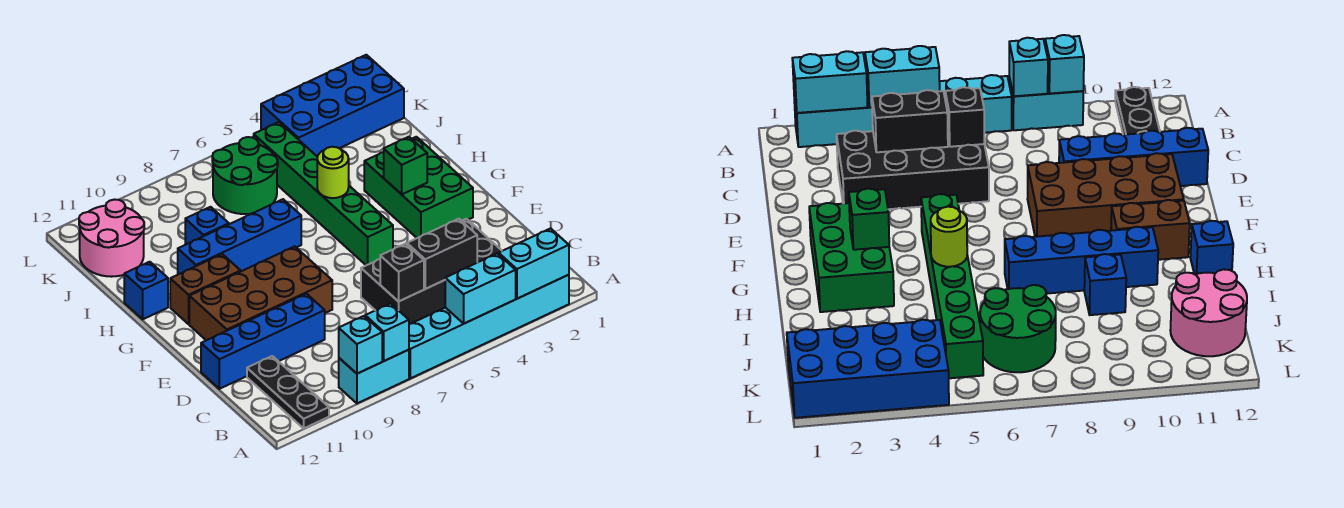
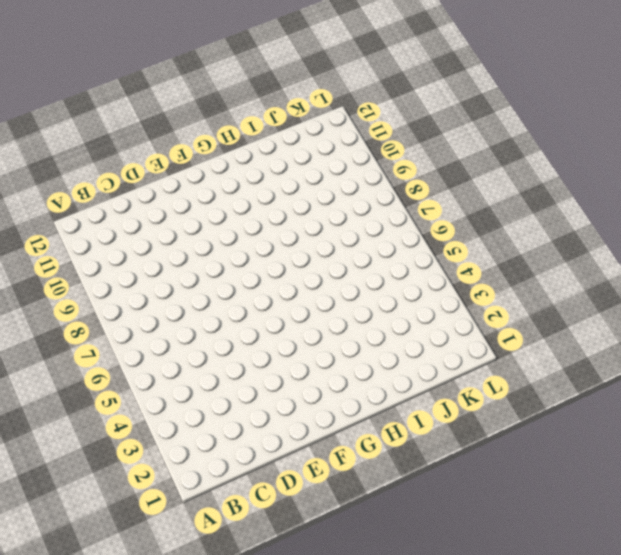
none -> cyan brick A2:A7 level 1
none -> cyan brick A8:A9 level 1
none -> black plate A11:C11 level 1

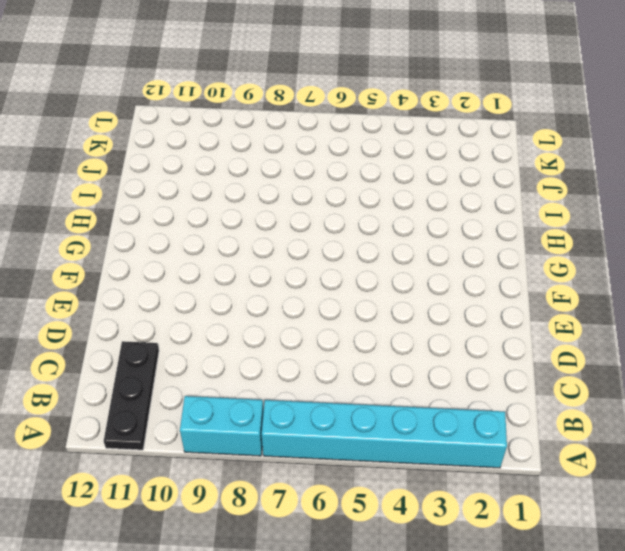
none -> black brick C3:D6 level 1
none -> blue brick D9:D12 level 1
none -> brown brick E8:F11 level 1

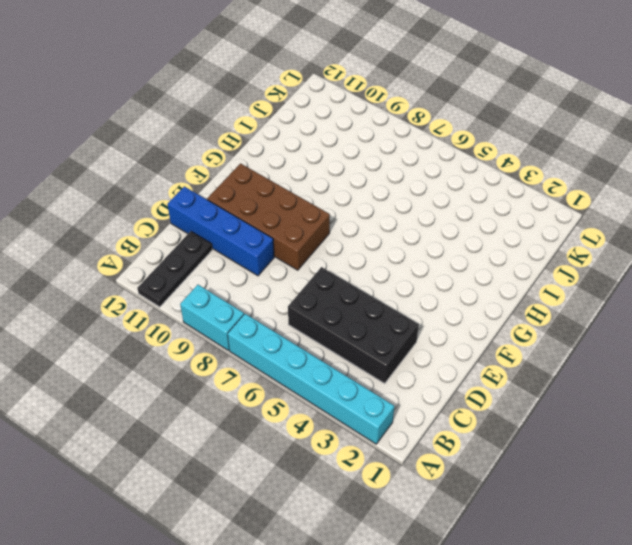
none -> green brick F2:H3 level 1
none -> green brick F5:K5 level 1
none -> brown brick G10:G11 level 1

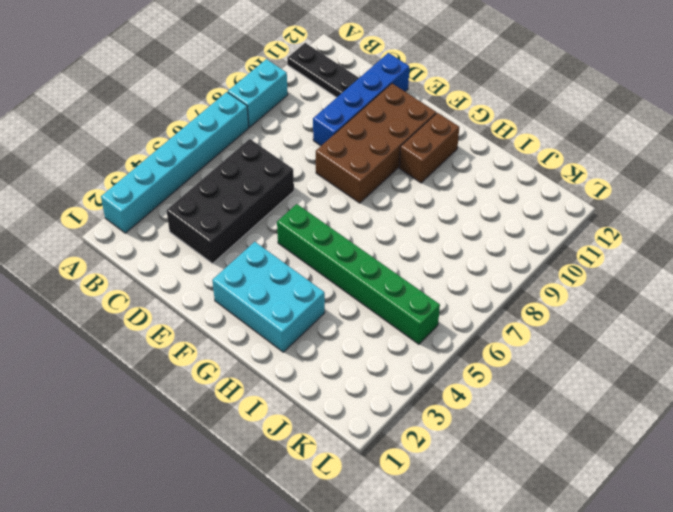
cyan brick F2:H3 level 1 -> green brick F2:H3 level 1
none -> blue brick H7:H10 level 1
none -> blue brick H12 level 1
none -> blue brick I9 level 1

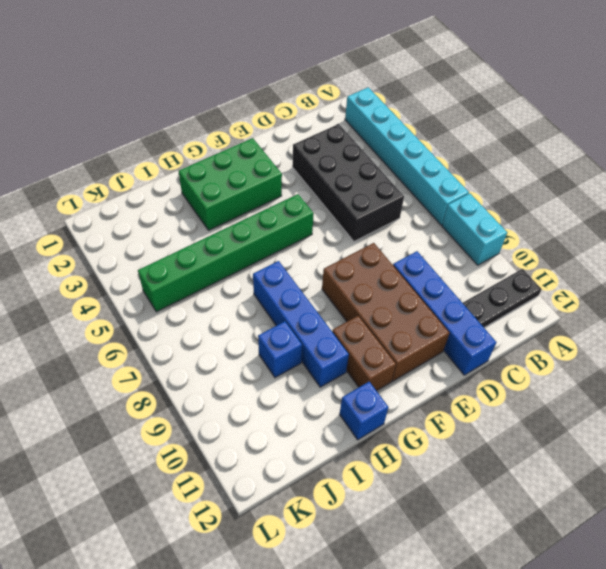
none -> green round brick J6:K7 level 1
none -> pink round brick J11:K12 level 1
none -> blue brick K1:L4 level 1

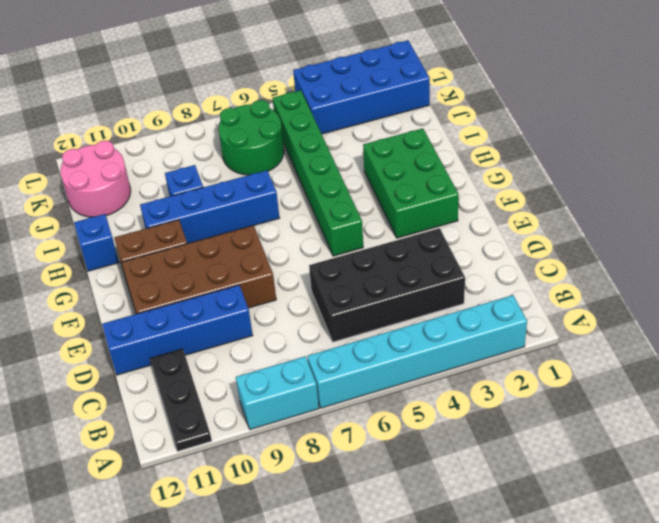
none -> cyan brick A2:A3 level 2
none -> cyan brick A4:A5 level 2
none -> cyan brick A8 level 2

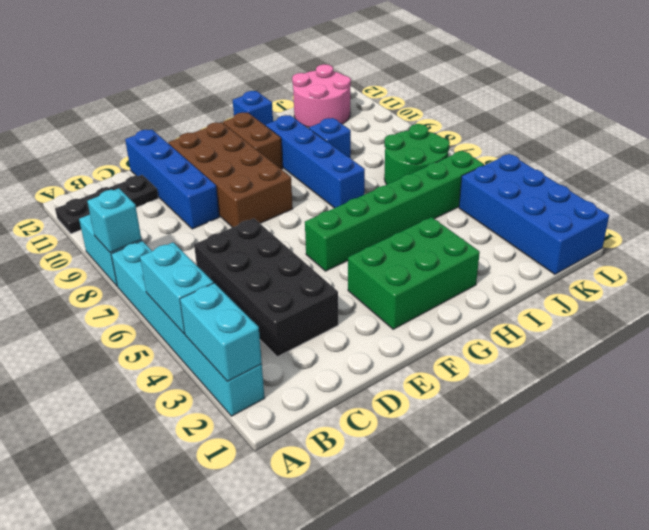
none -> cyan brick A9 level 2
none -> black brick C4:C5 level 2
none -> black brick C6 level 2

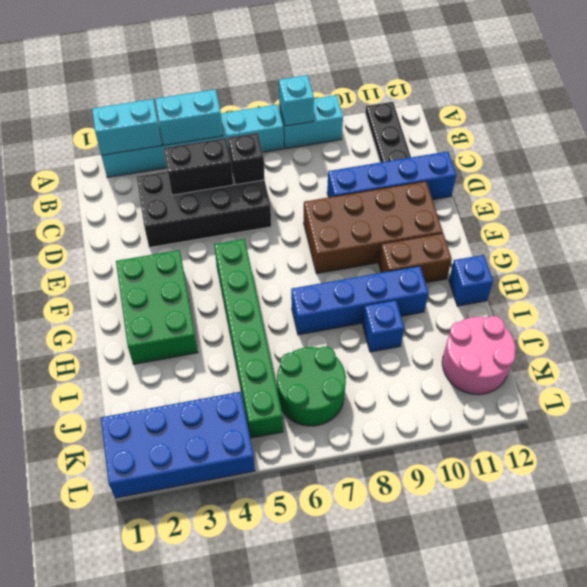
none -> cyan brick A9 level 2
none -> green brick G3 level 2
none -> lime round brick H5 level 2

